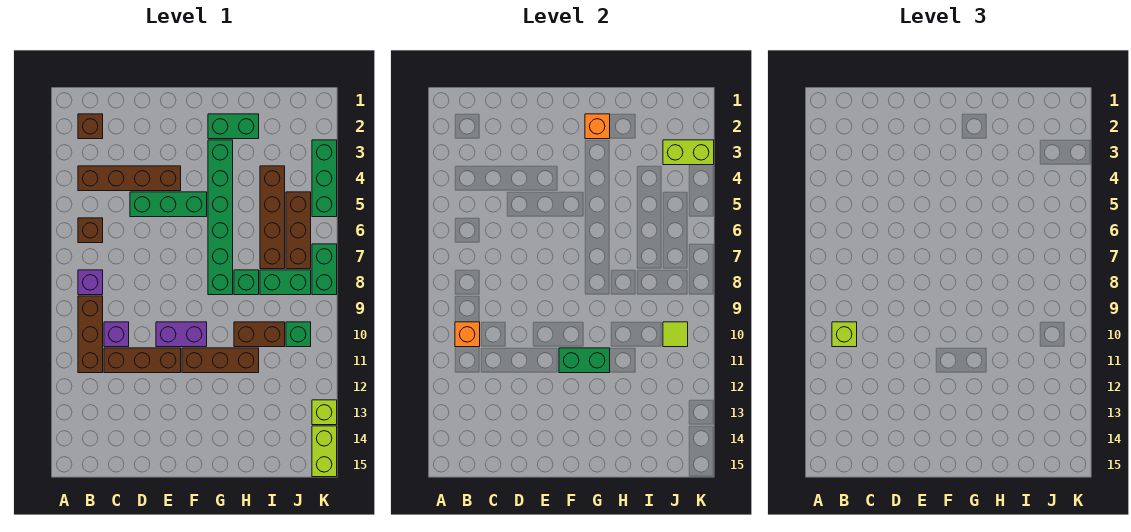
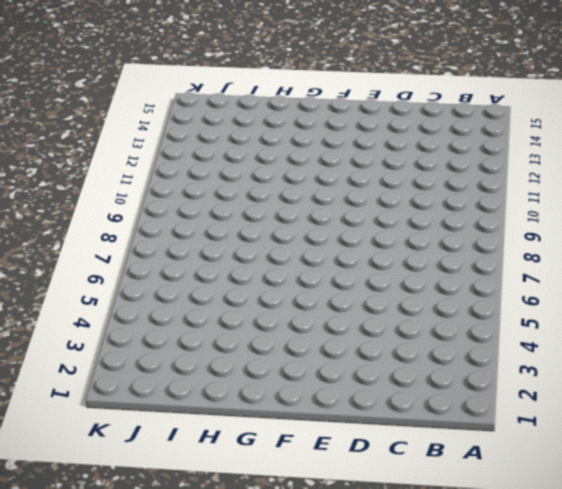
none -> brown brick B2 level 1
none -> brown brick B4:E4 level 1
none -> brown brick B6 level 1

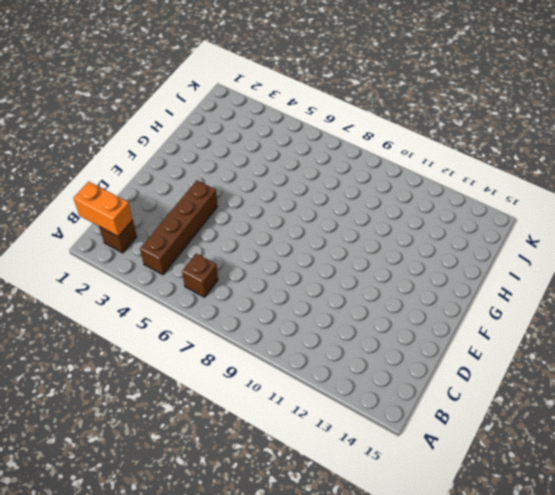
orange brick B1:B2 level 2 -> none
none -> purple brick B8 level 1
none -> brown brick B9:B11 level 1
none -> purple brick C10 level 1

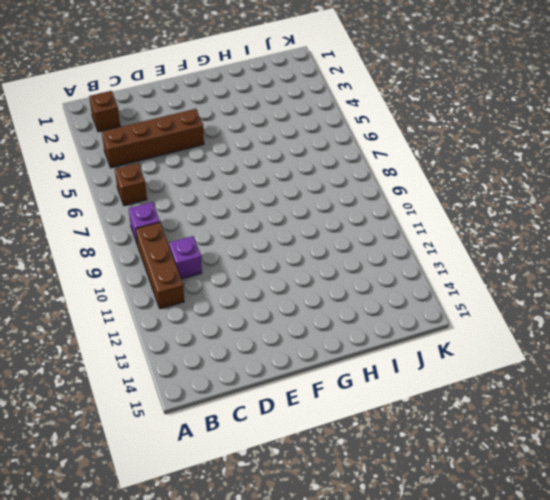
none -> brown brick C11:E11 level 1
none -> green brick D5:F5 level 1
none -> purple brick E10:F10 level 1

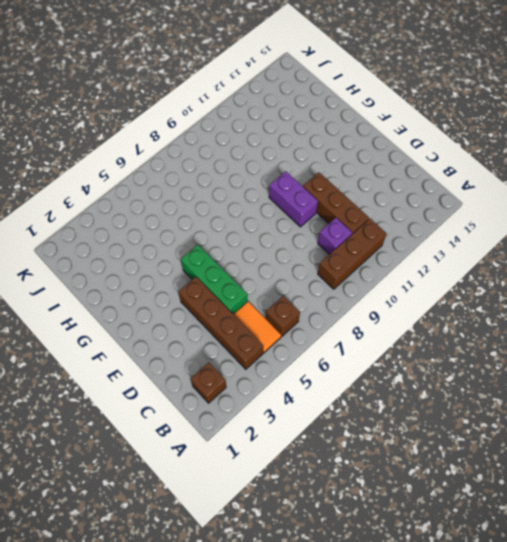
orange tile B5:C5 level 1 -> none
none -> purple brick B8 level 1
none -> brown brick F11:H11 level 1
none -> green brick G2:H2 level 1

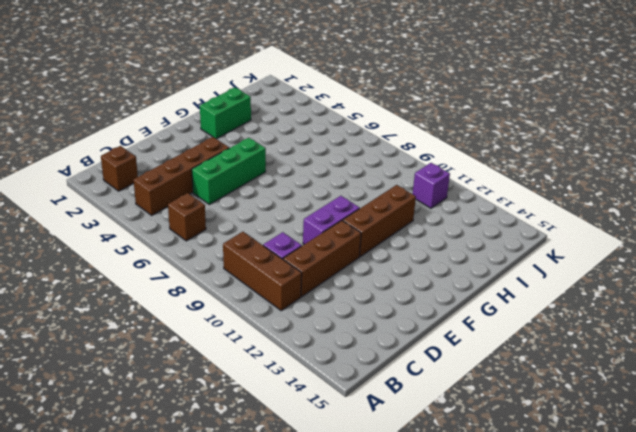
purple brick J11 level 1 -> purple brick B8 level 1
none -> green brick G3:G8 level 1
none -> green brick H8 level 1
none -> brown brick H10:I10 level 1

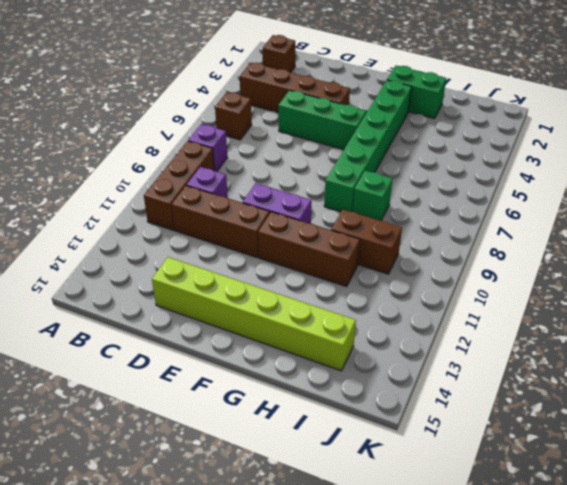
lime brick D14:I14 level 1 -> none
none -> brown brick I4:I7 level 1
none -> green brick I8:J8 level 1
none -> brown brick J5:J7 level 1

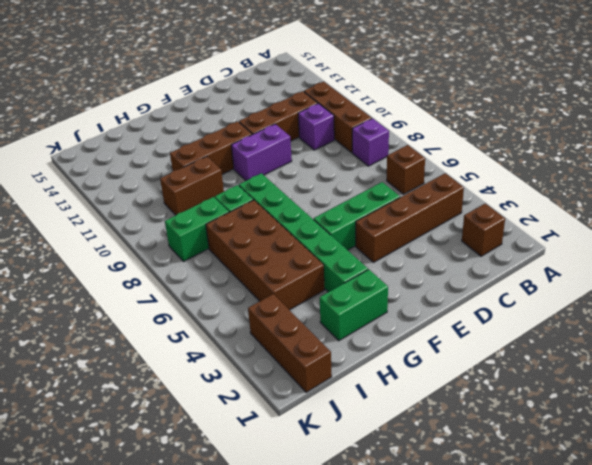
brown brick H4:I7 level 1 -> brown brick I4:I7 level 1
brown brick J1:J3 level 1 -> brown brick J5:J7 level 1
none -> green brick J10 level 1
none -> green brick K3:K5 level 1
none -> green brick K7:K8 level 1

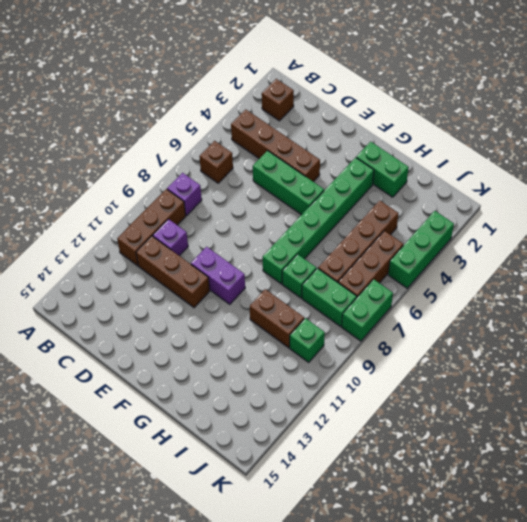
none -> brown brick F11:H11 level 1
none -> lime brick K13 level 1
none -> lime brick K14:K15 level 1

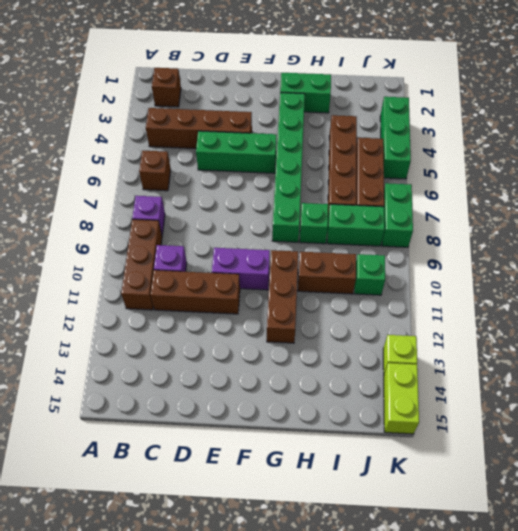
brown brick G10:G12 level 1 -> brown brick F11:H11 level 1
none -> orange brick B10 level 2
none -> green brick F11:G11 level 2
none -> orange brick G2 level 2

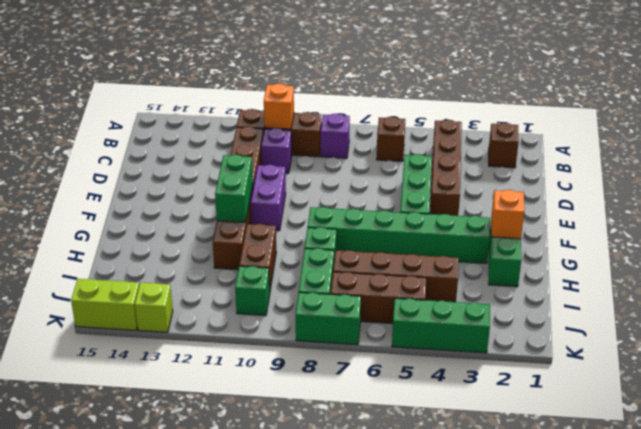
none -> lime brick J3:K3 level 2
none -> lime tile J10 level 2
none -> lime brick B10 level 3

